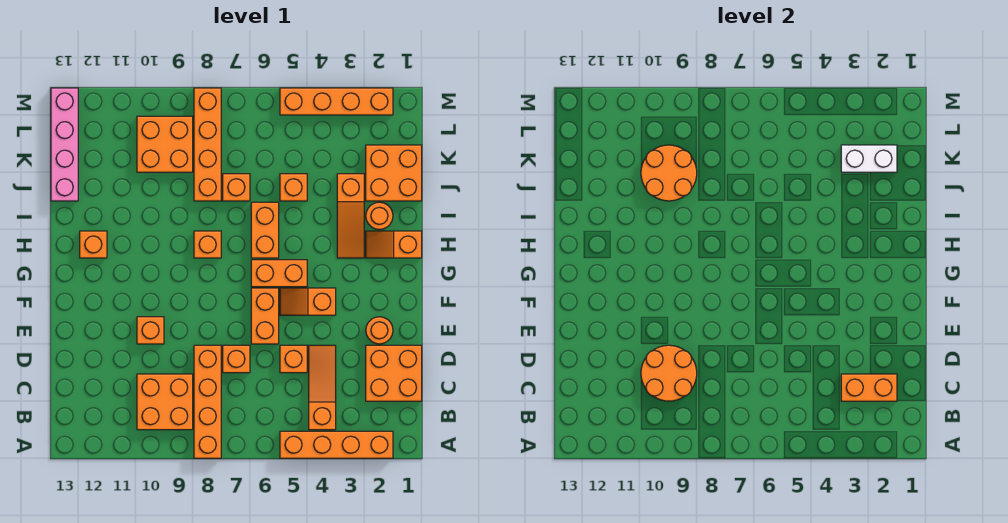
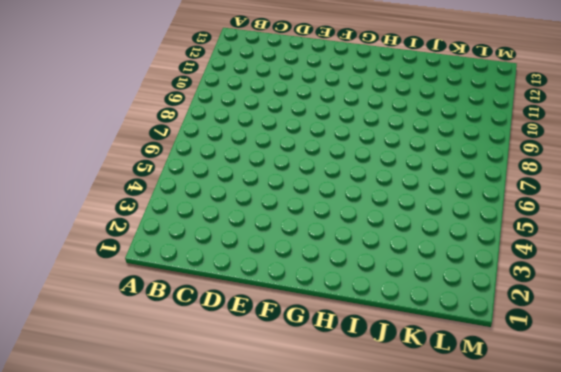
none -> orange brick A2:A5 level 1
none -> orange brick A8:D8 level 1
none -> orange slope B4:D4 level 1 top B

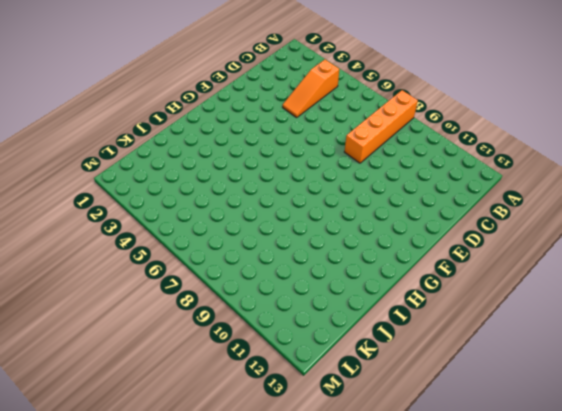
none -> orange brick A2:A5 level 1
none -> orange brick B9:C10 level 1
none -> orange brick C1:D2 level 1

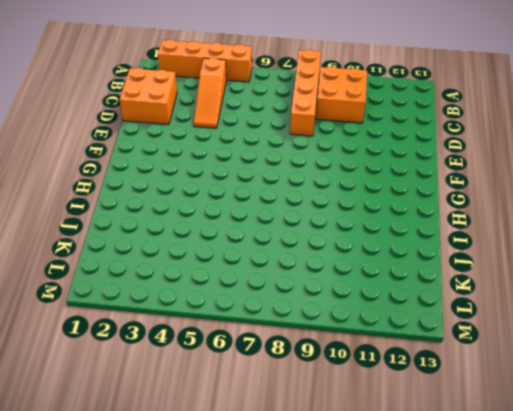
none -> orange brick D5 level 1
none -> orange brick D7 level 1
none -> orange round brick E2 level 1

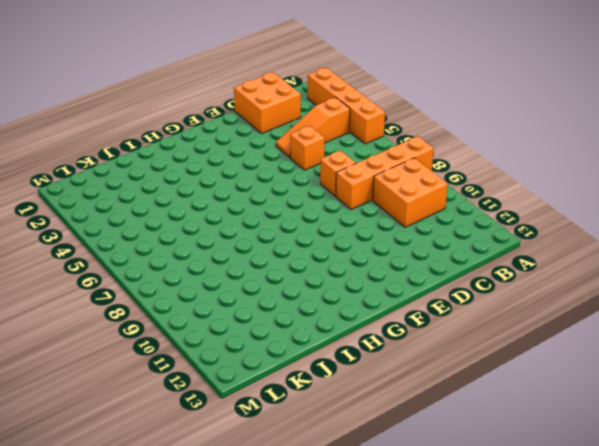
none -> orange round brick E2 level 1
none -> orange brick E6:F6 level 1
none -> orange brick E10 level 1

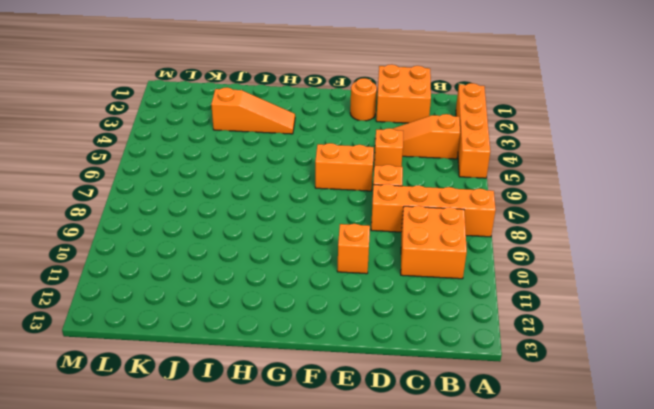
none -> orange slope F4:F5 level 1 top 4
none -> orange brick G5:G6 level 1
none -> orange slope H1:H2 level 1 top 1

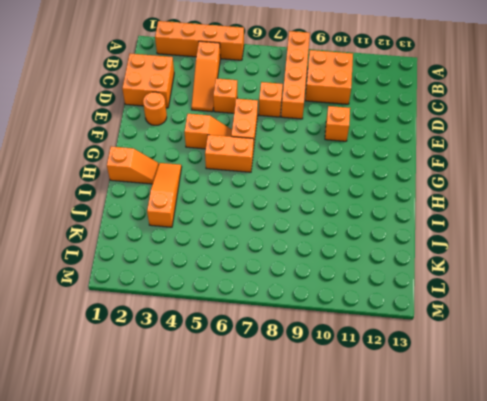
none -> orange brick H6:I6 level 1
none -> orange brick H8 level 1
none -> orange brick H12 level 1

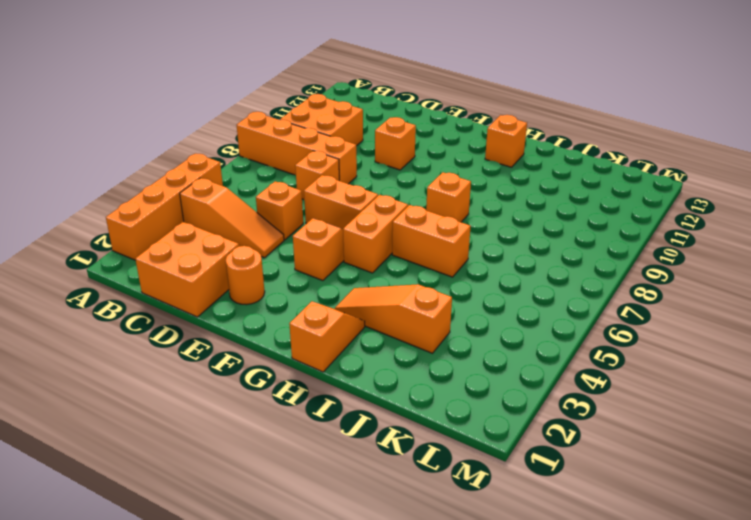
none -> orange round brick I2 level 1
none -> orange brick J1:K2 level 1
none -> orange brick J5 level 1

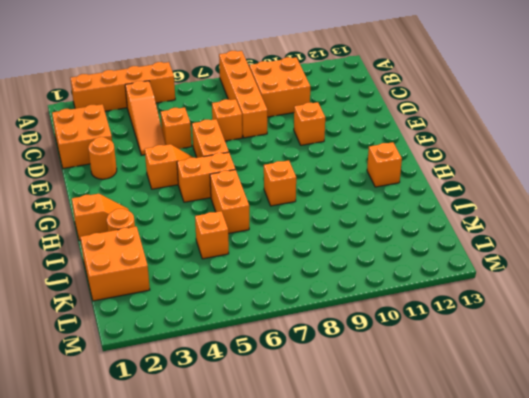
none -> orange slope H3:J3 level 1 top J
none -> orange brick J7 level 1
none -> orange brick J8:M8 level 1

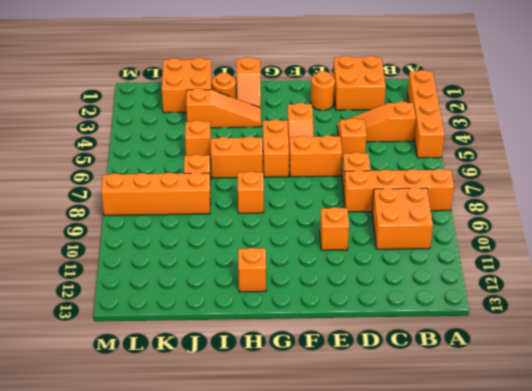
none -> pink brick J13:M13 level 1
none -> orange brick K9:L10 level 1
none -> orange brick M2:M5 level 1

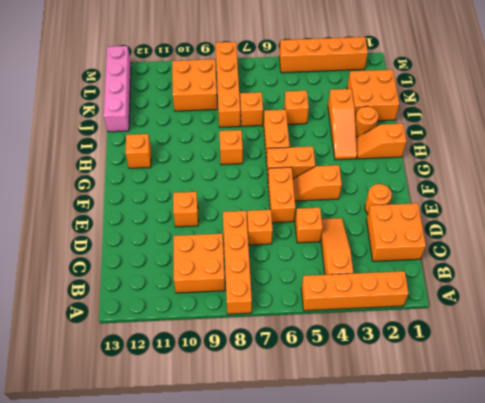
none -> orange brick C2:C3 level 2
none -> orange round brick C9:D10 level 2
none -> orange round brick J9:K10 level 2

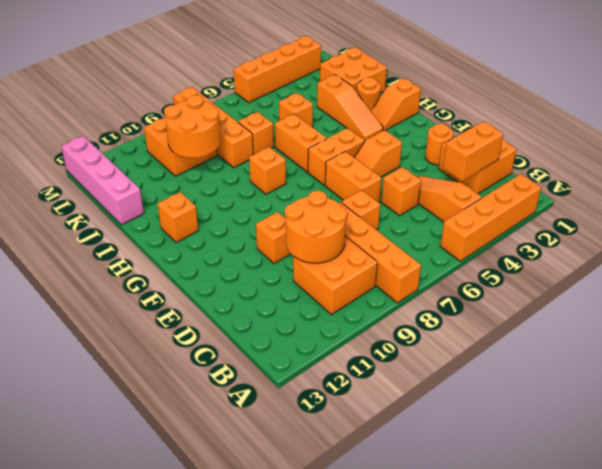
none -> white brick K2:K3 level 2

